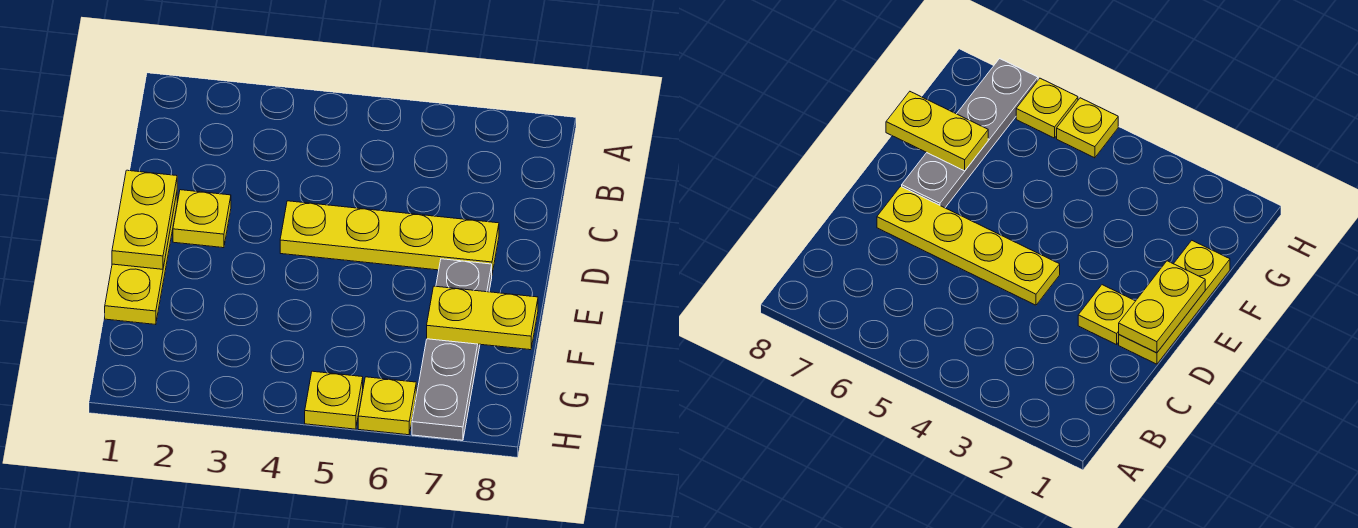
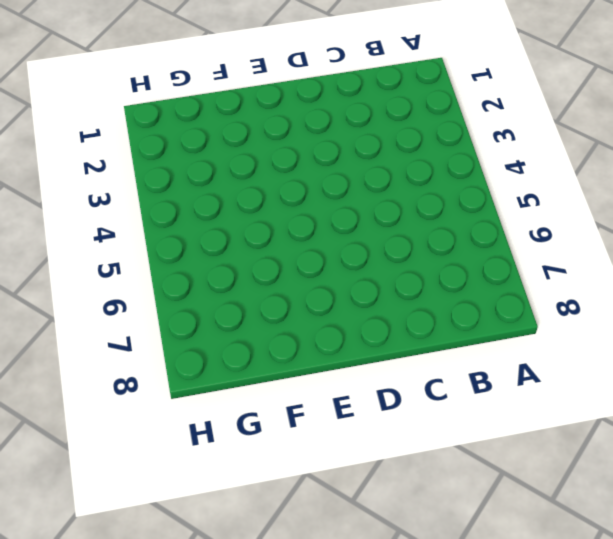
none -> yellow plate D1:F1 level 1
none -> yellow plate D2 level 1

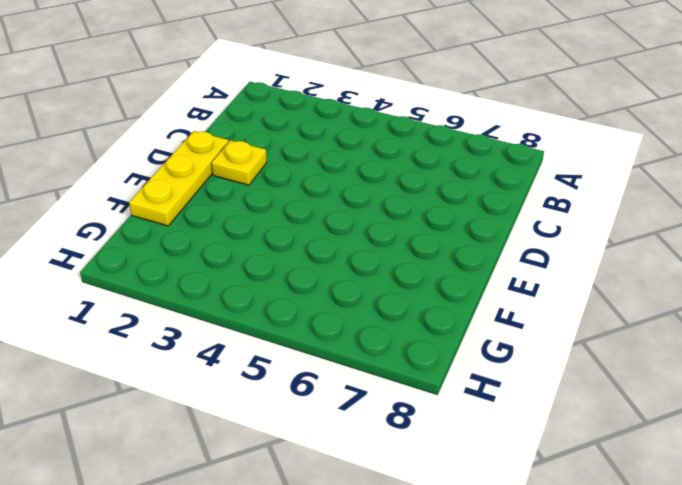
none -> yellow plate D4:D7 level 1
none -> grey plate E7:H7 level 1

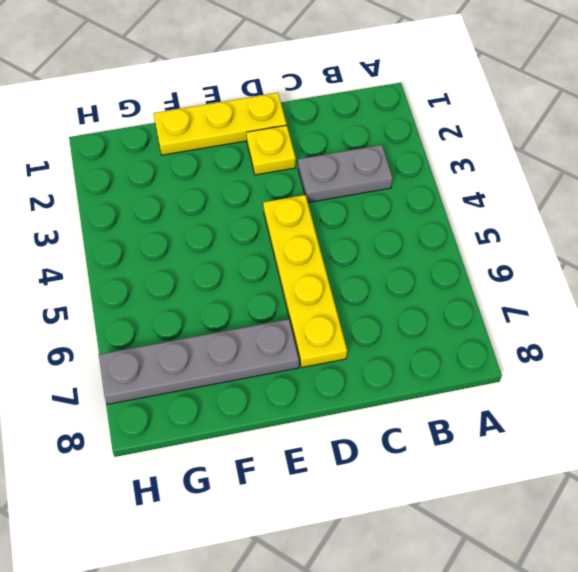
grey plate B3:C3 level 1 -> none
none -> yellow plate H5 level 1
none -> yellow plate H6 level 1

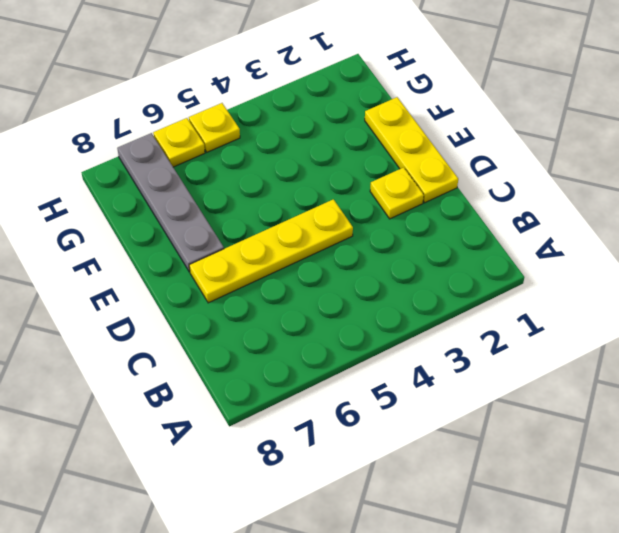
none -> yellow plate D1:E1 level 2
none -> yellow plate F7:F8 level 2

